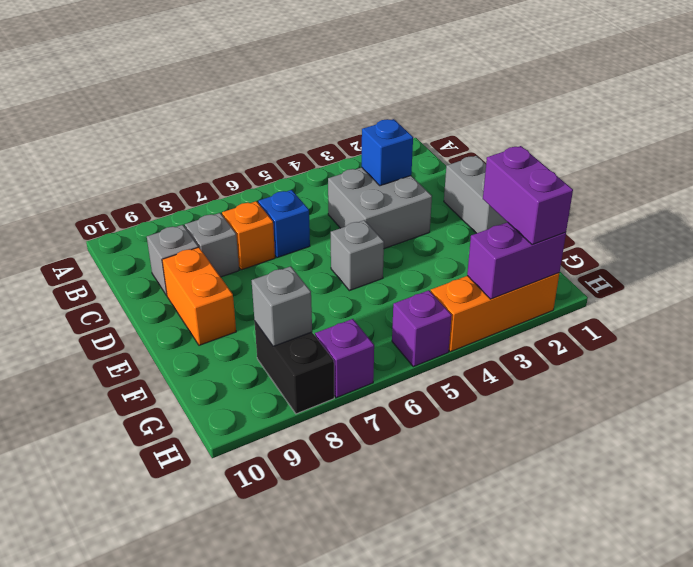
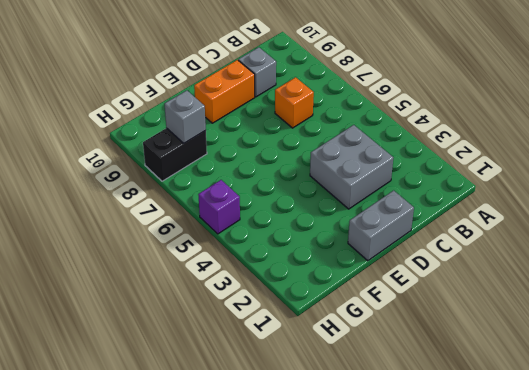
none -> blue brick C6 level 1
none -> grey brick C8 level 1
none -> grey brick E5 level 1

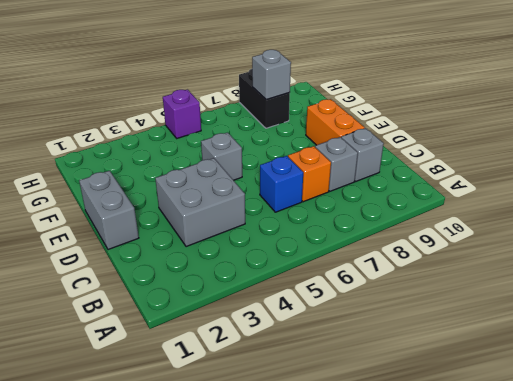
none -> orange brick H2:H4 level 1
none -> purple brick H7 level 1
none -> blue brick C3 level 2

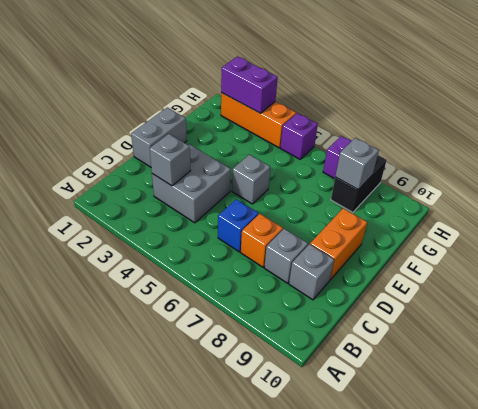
grey brick C3 level 2 -> blue brick C3 level 2
none -> purple brick G2:H2 level 3

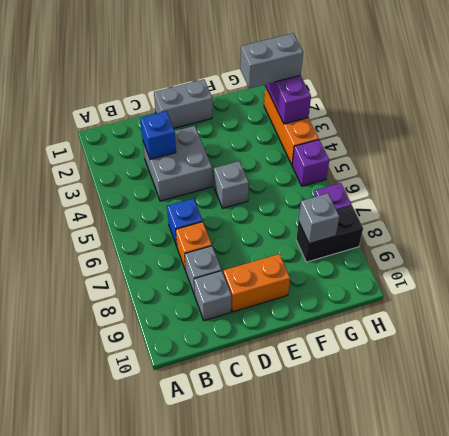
grey brick G2:H2 level 3 -> purple brick G2:H2 level 3

